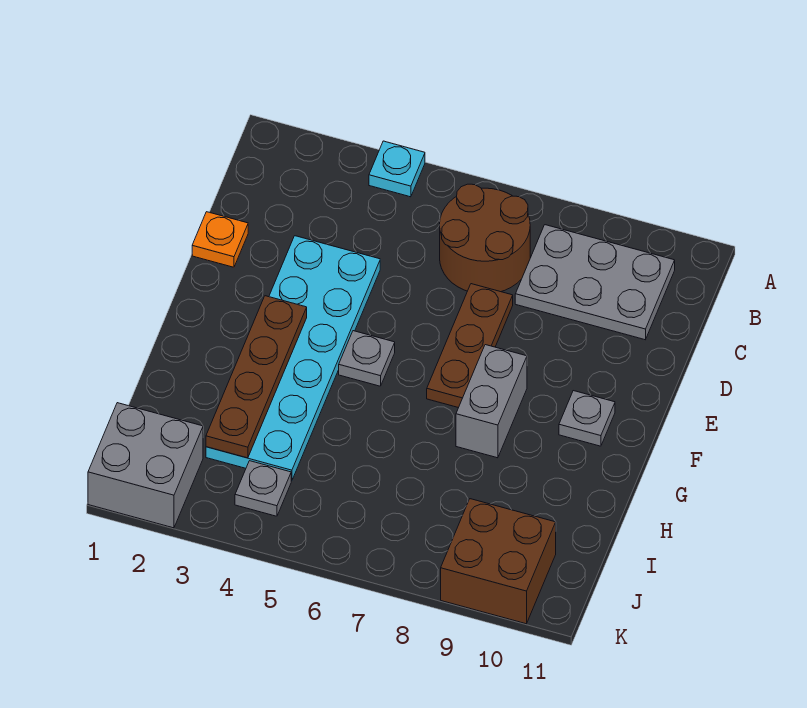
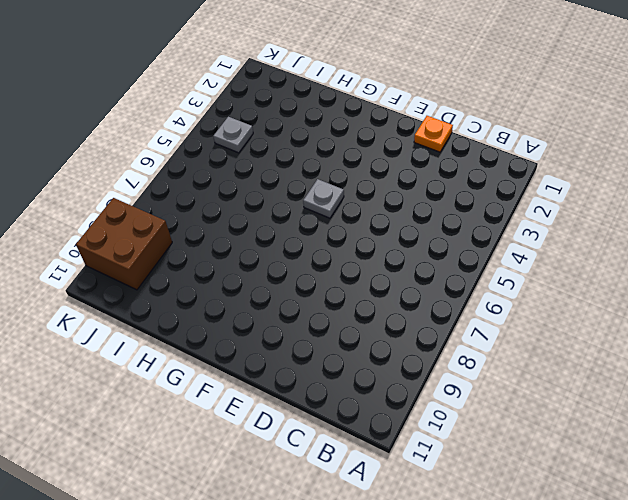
none -> cyan plate A4 level 1
none -> brown round brick B6:C7 level 1
none -> grey plate B8:C10 level 1

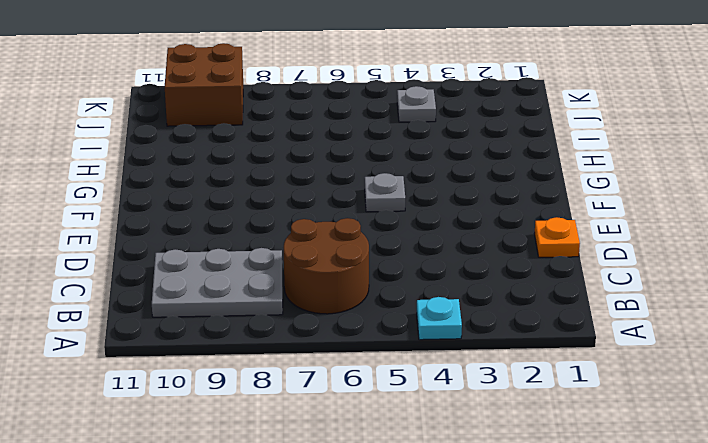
none -> cyan plate D3:I4 level 1
none -> brown plate D7:F7 level 1
none -> grey brick F8:G8 level 1

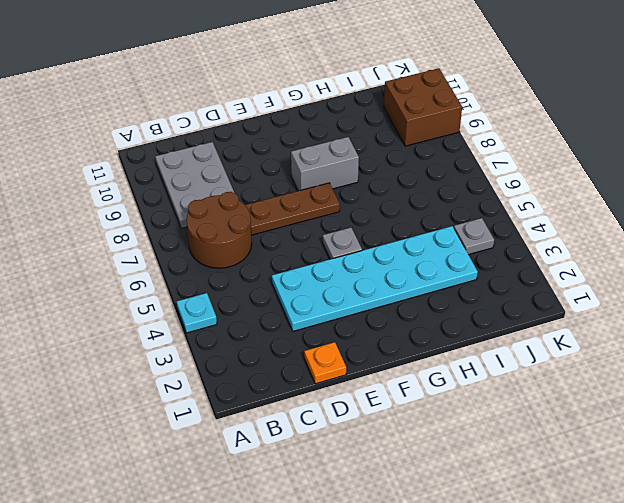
none -> grey plate F10 level 1
none -> grey brick J1:K2 level 1
none -> brown plate F3:I3 level 2

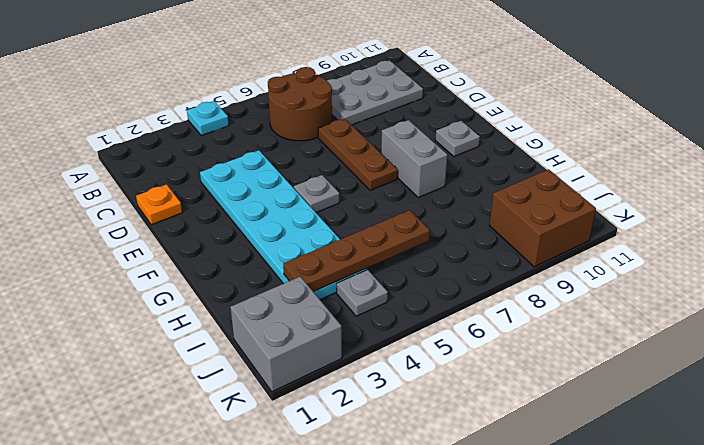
brown plate I3:I6 level 2 -> brown plate F3:I3 level 2

